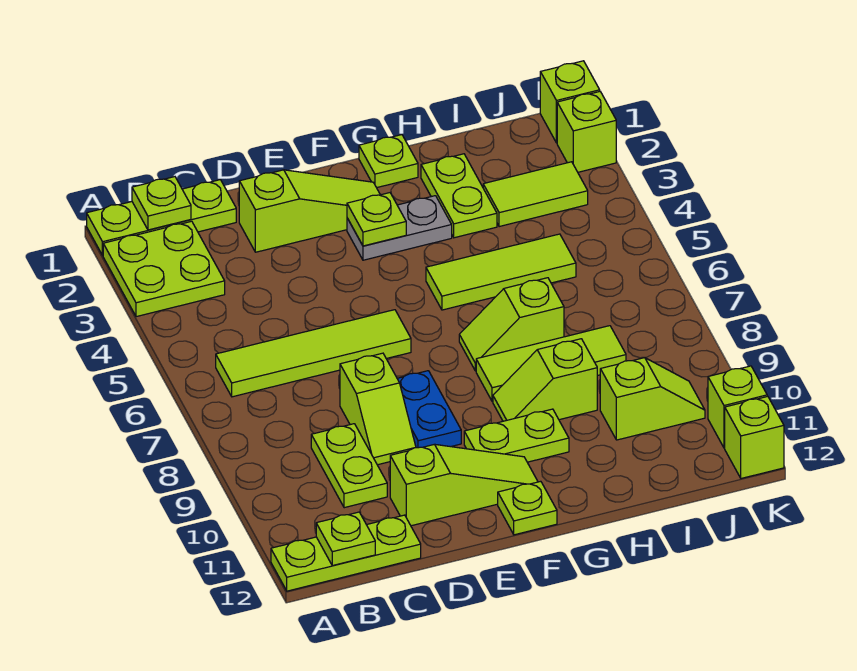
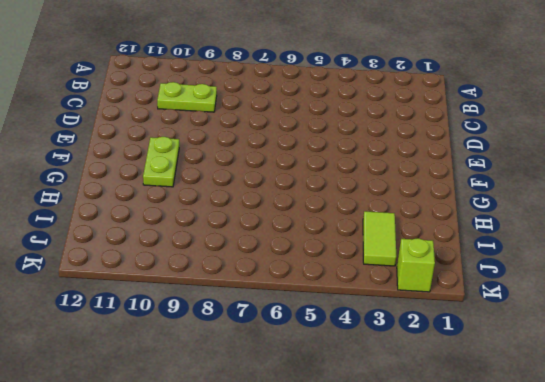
none -> lime plate A1:C1 level 1
none -> lime plate A2:B3 level 1
none -> lime plate A12:C12 level 1

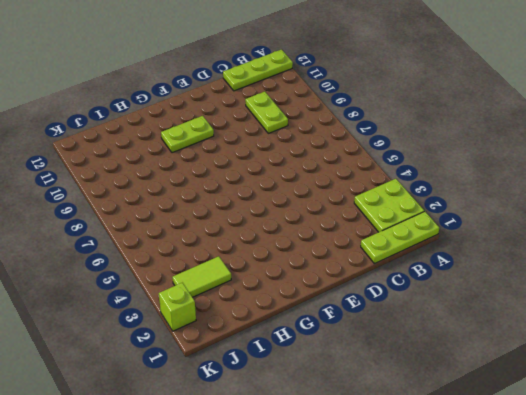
none -> lime tile B6:E6 level 1
none -> lime slope D2:F2 level 1 top D
none -> lime slope D8:D9 level 1 top 8

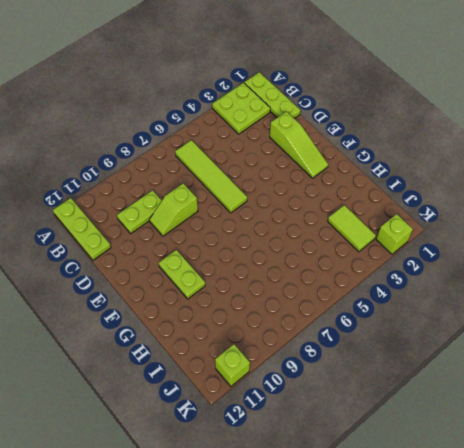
none -> lime slope D11:F11 level 1 top D
none -> blue plate E8:E9 level 1
none -> grey plate F3:G3 level 1

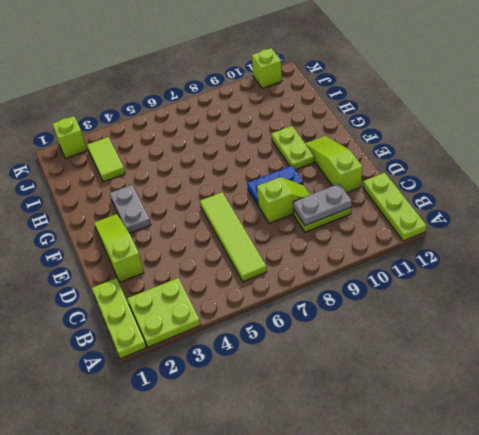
grey plate C9:C10 level 2 -> none
none -> lime plate F12 level 1
none -> lime plate G1 level 1
none -> lime tile G5:I5 level 1

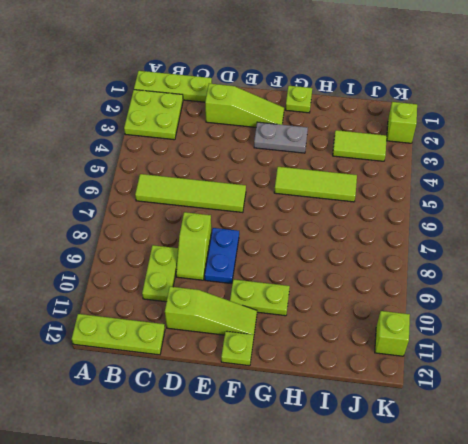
none -> lime slope G7:H7 level 1 top H
none -> lime tile G8:I8 level 1
none -> lime slope G9:H9 level 1 top H

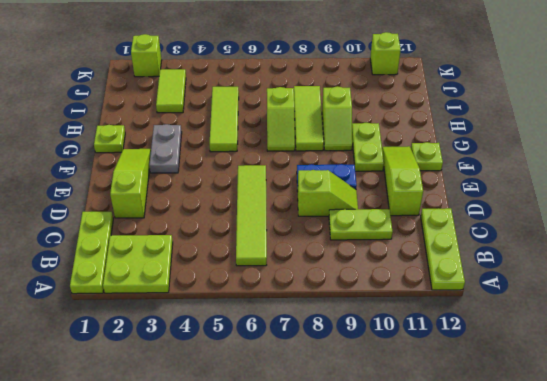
none -> lime plate H2:H3 level 1
none -> lime slope I10:J10 level 1 top I
none -> lime brick K1 level 1

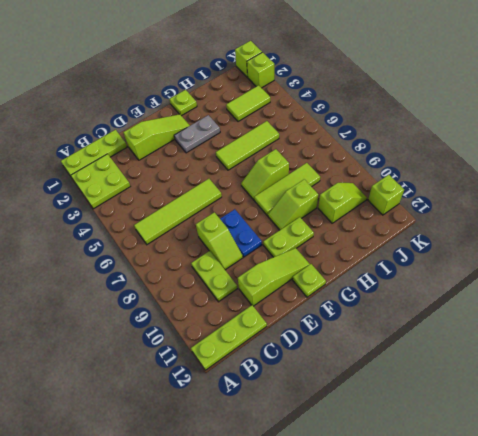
none -> lime plate H2:H3 level 1
none -> lime brick K12 level 1
none -> lime plate B1 level 2

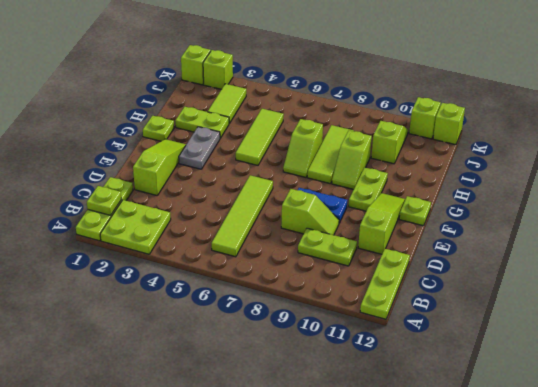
none -> lime plate B12 level 2
none -> lime plate F3 level 2

